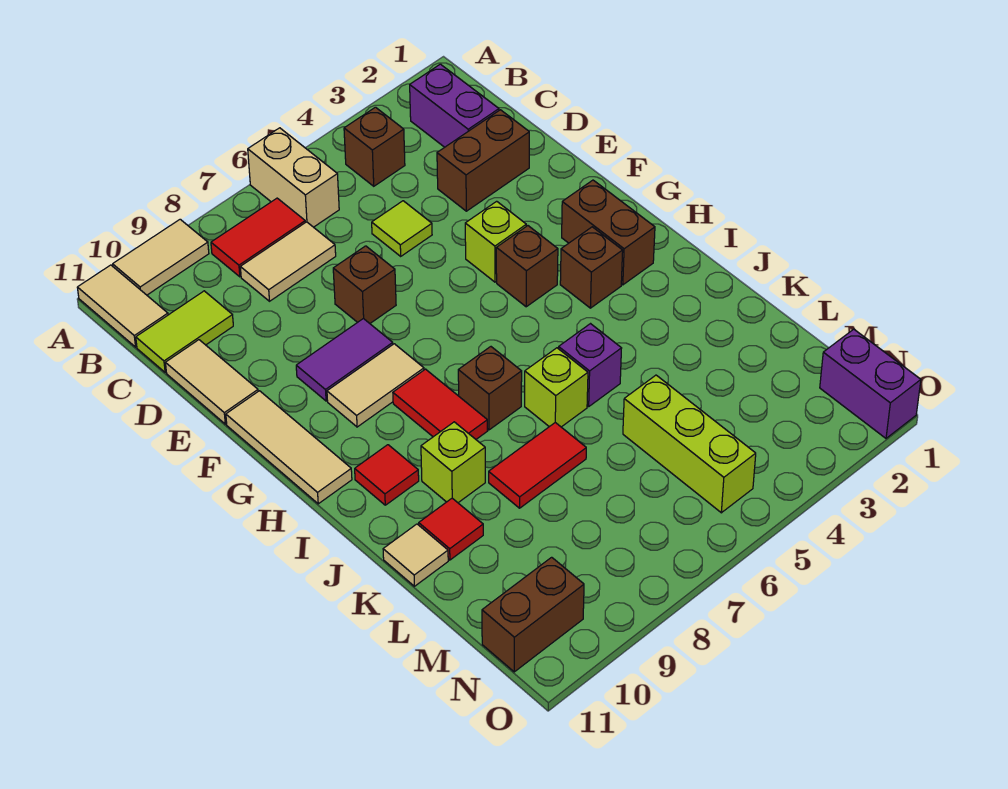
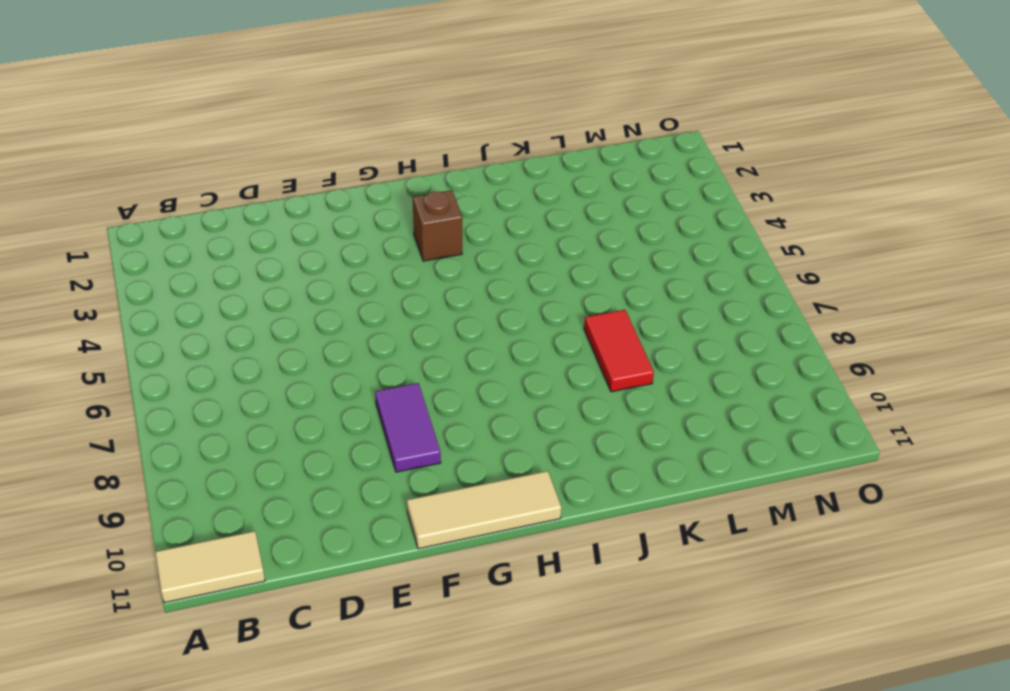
none -> tan brick A6:B6 level 1
none -> tan tile A9:A10 level 1
none -> purple brick B2:C2 level 1
none -> brown brick B4 level 1

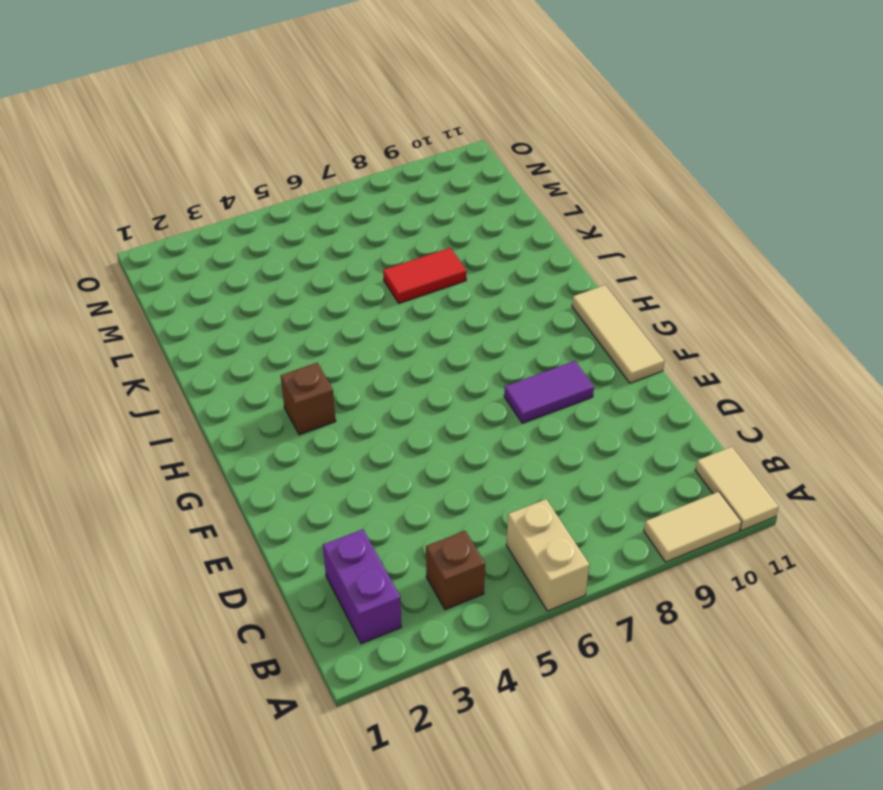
none -> red tile B7:B8 level 1
none -> tan tile C7:C8 level 1
none -> lime tile C10:C11 level 1
none -> brown brick D2:D3 level 1

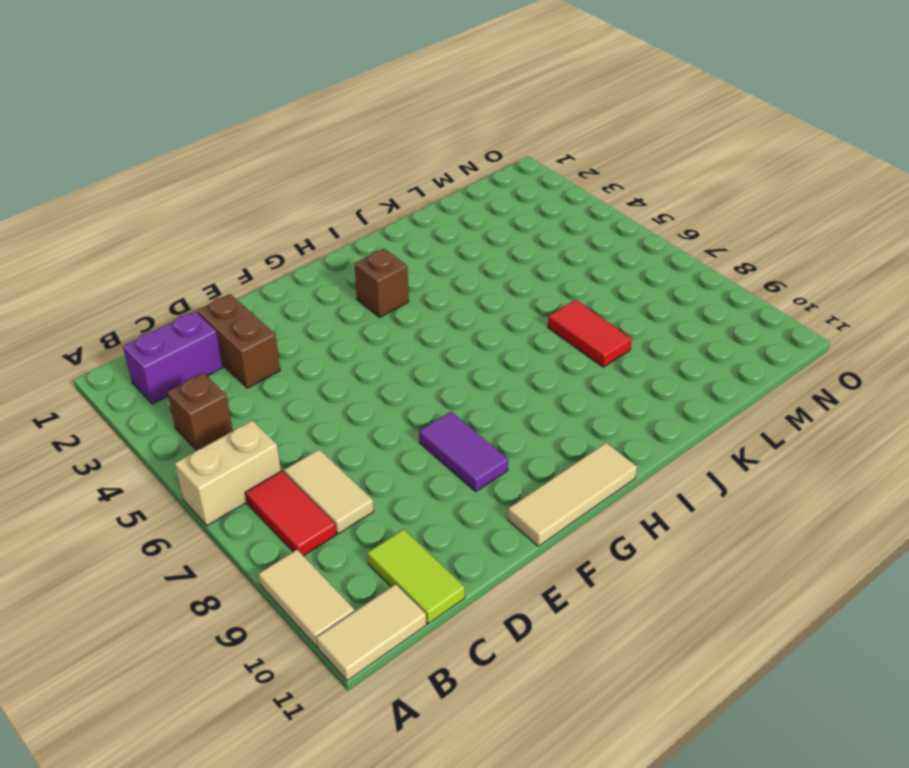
none -> lime tile D5 level 1
none -> tan tile D11:E11 level 1
none -> brown brick E7 level 1
none -> lime brick F4 level 1

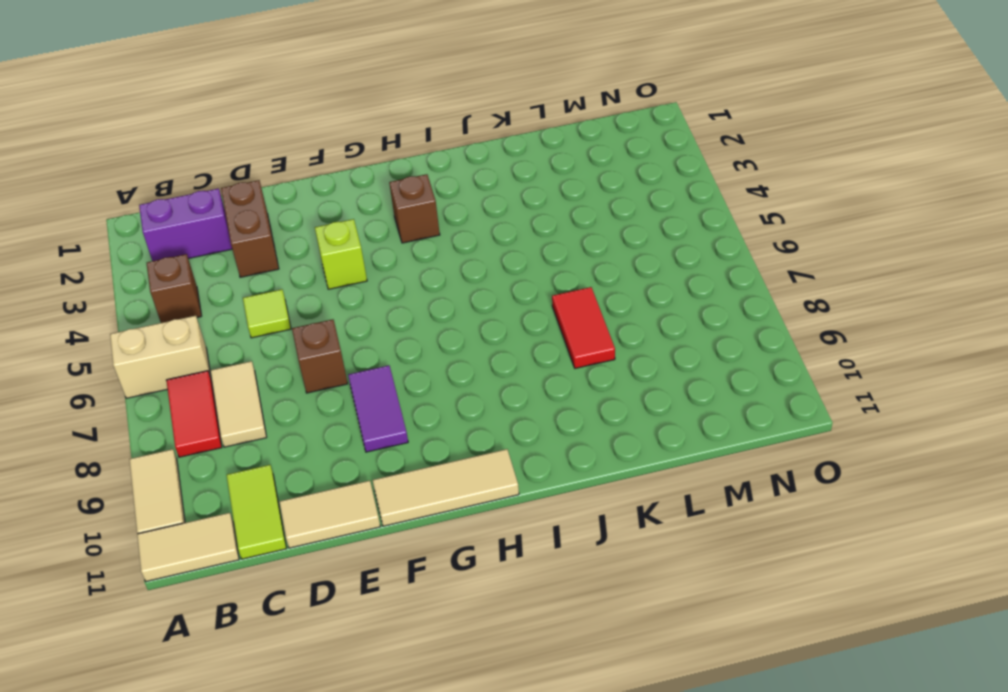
none -> brown brick G2:H2 level 1
none -> brown brick G4 level 1
none -> tan tile G8:G9 level 1
none -> red tile H8:I8 level 1

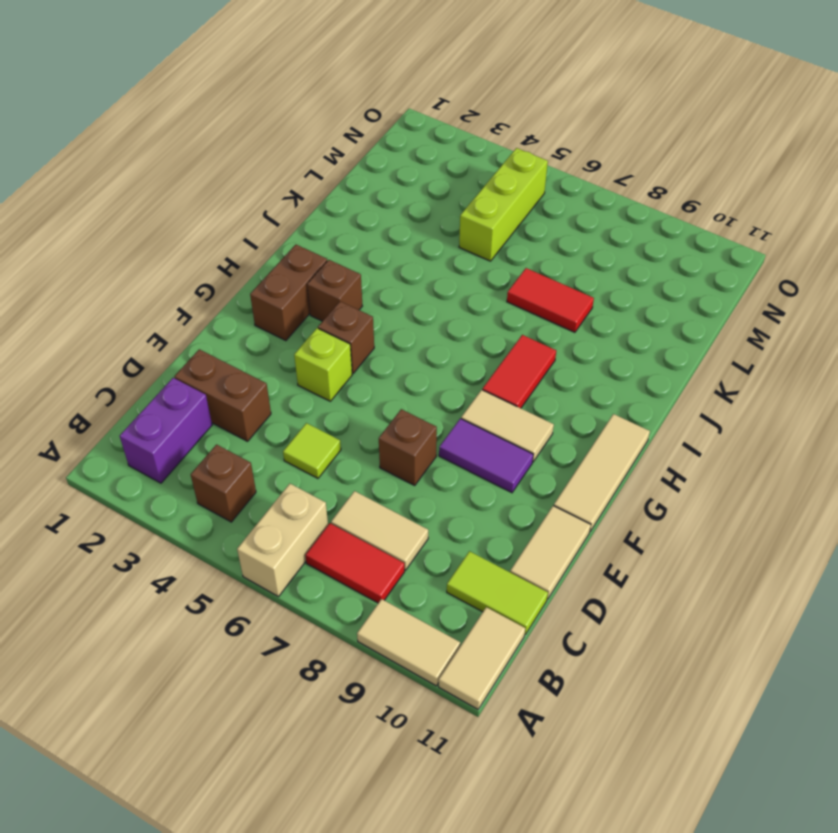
none -> brown brick I7 level 1
none -> red tile I10 level 1
none -> purple brick J5 level 1
none -> lime brick J6 level 1

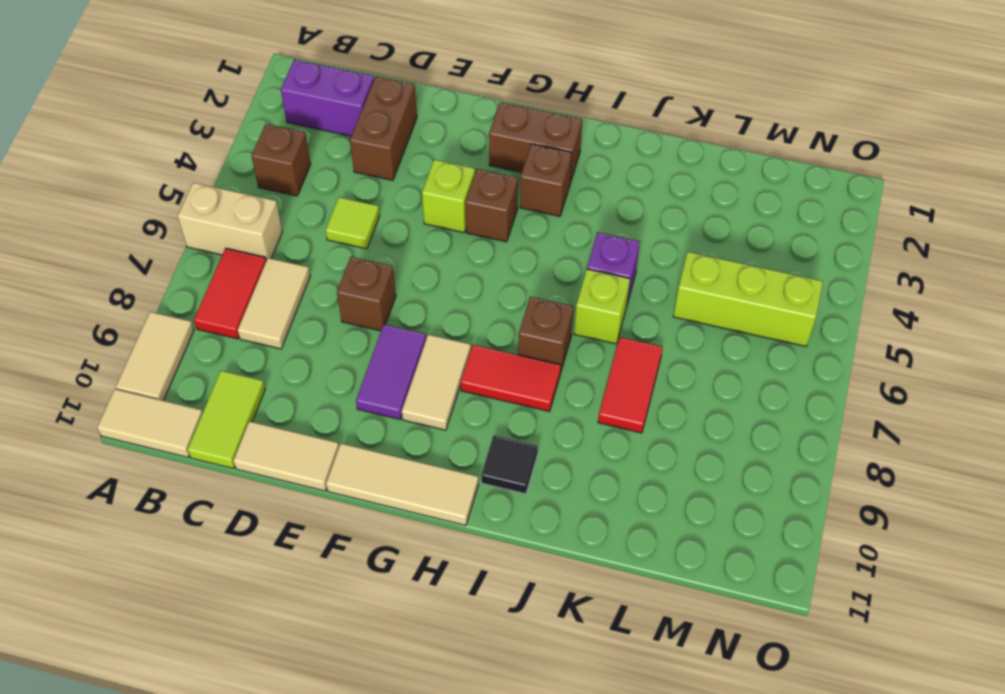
black tile I10 level 1 -> red tile I10 level 1
none -> lime brick J9 level 1
none -> red tile K10 level 1
none -> tan tile K11 level 1
none -> purple brick N1:O1 level 1

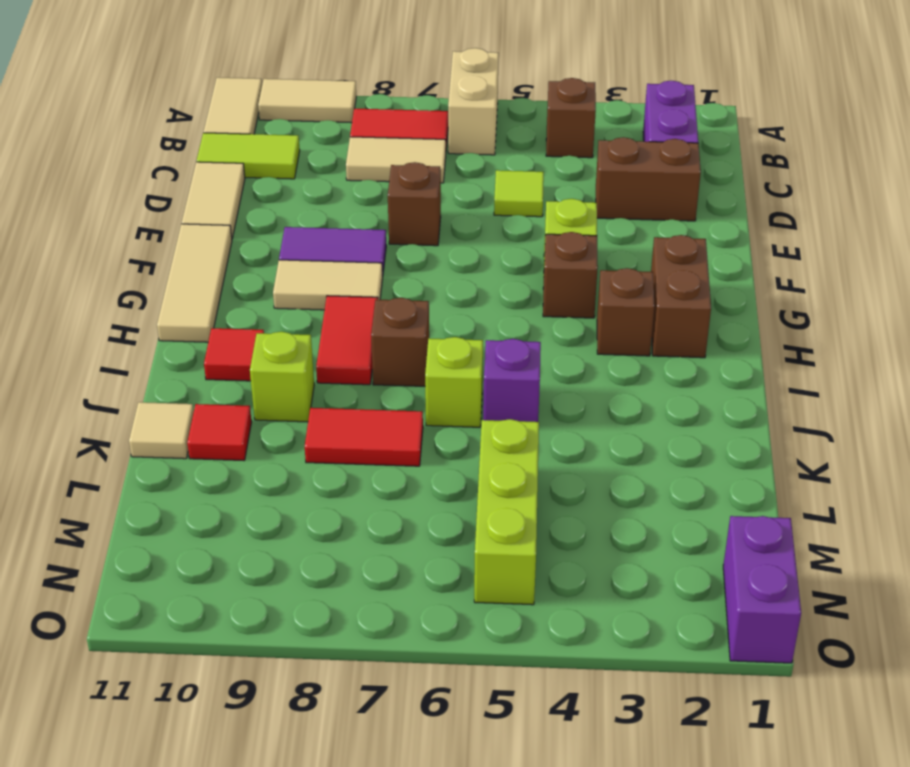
none -> brown brick N10:N11 level 1

